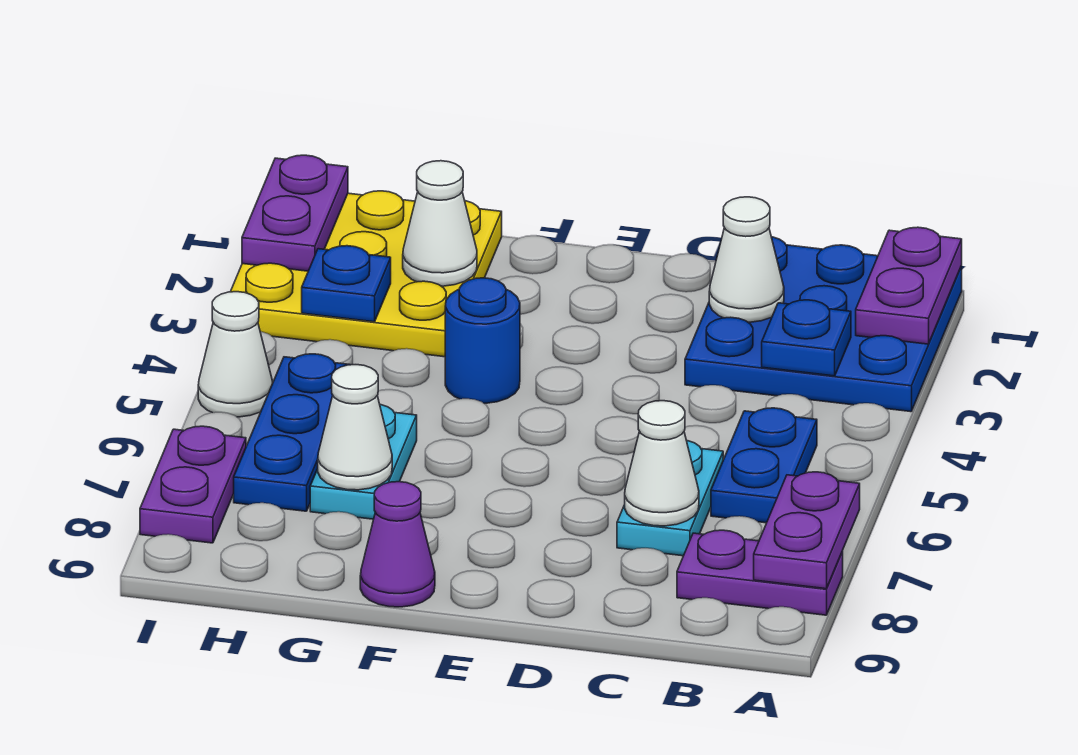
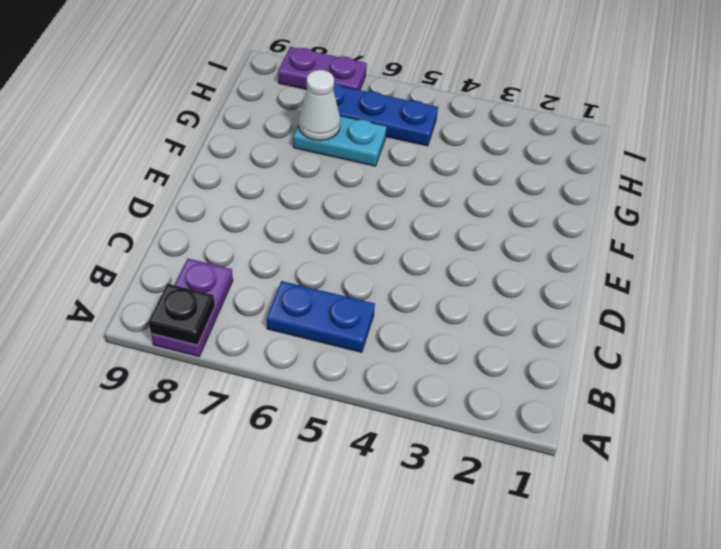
black plate A8 level 2 -> purple plate A7:A8 level 2
none -> blue plate A1:C3 level 1
none -> cyan plate C6:C7 level 1
none -> blue round brick F4 level 1

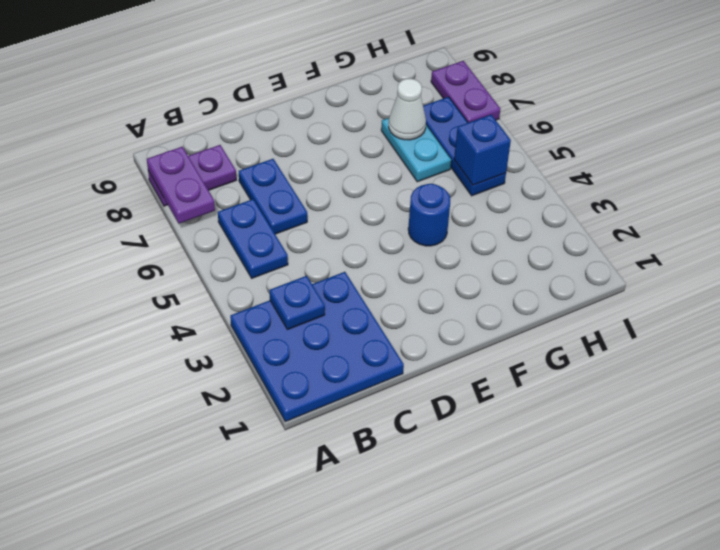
blue plate C6:C7 level 1 -> cyan plate C6:C7 level 1
blue brick H5 level 2 -> none
none -> purple cone F9 level 1
none -> yellow plate G1:I3 level 1
none -> white cone I5 level 1

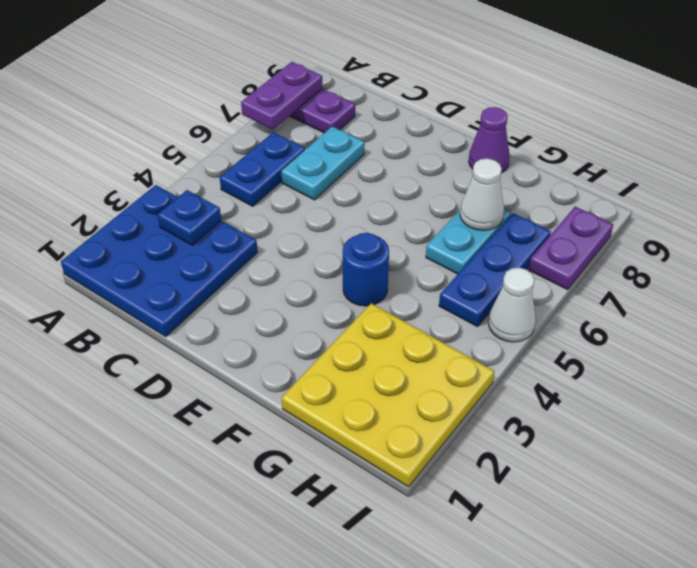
none -> purple plate A1:A2 level 2
none -> white cone C2 level 2
none -> white cone C7 level 2

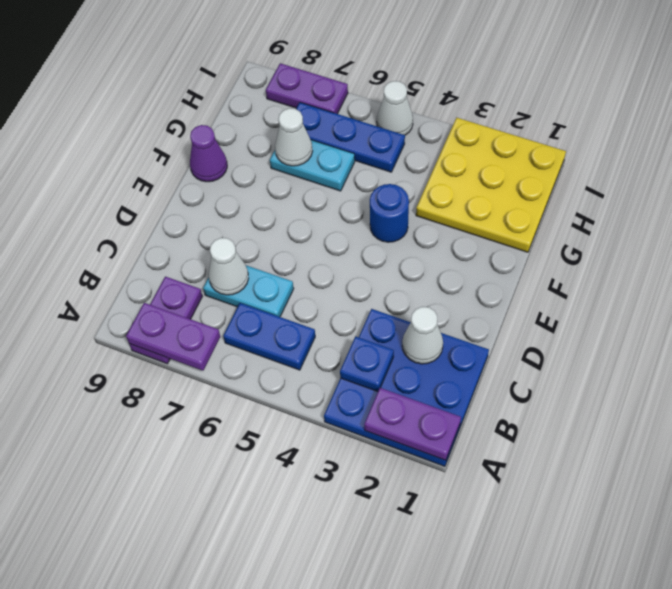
none -> white cone G2 level 2
none -> blue plate H3 level 2
none -> purple plate I1:I2 level 2

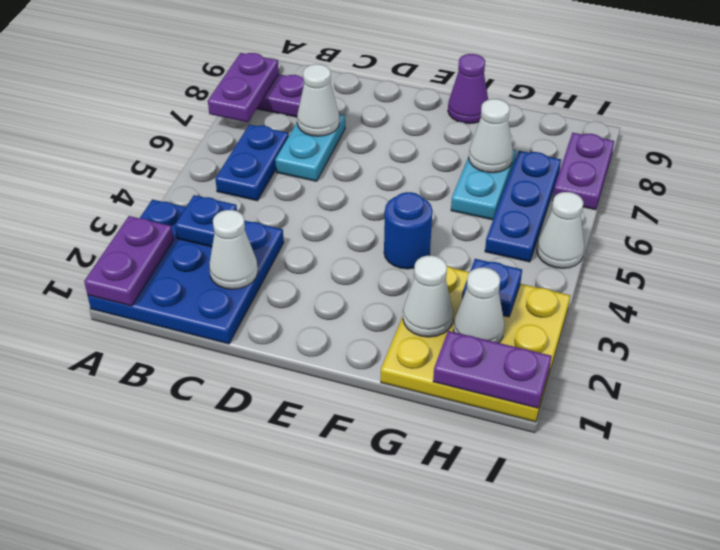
purple plate H1:I1 level 2 -> purple plate I1:I2 level 2
white cone H2 level 2 -> none

